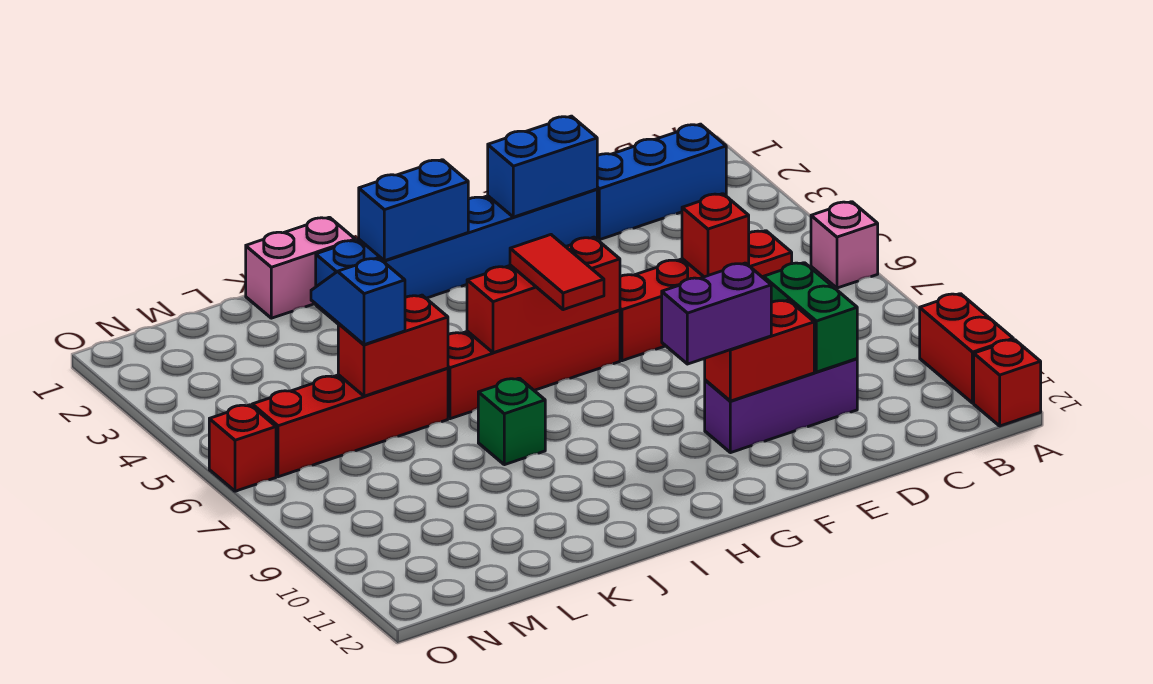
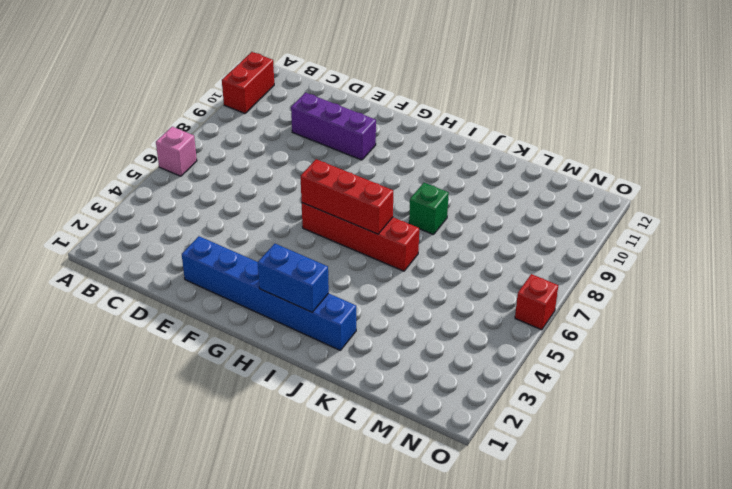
none -> red brick A12 level 1
none -> blue brick B2:D2 level 1
none -> red brick C6:F6 level 1

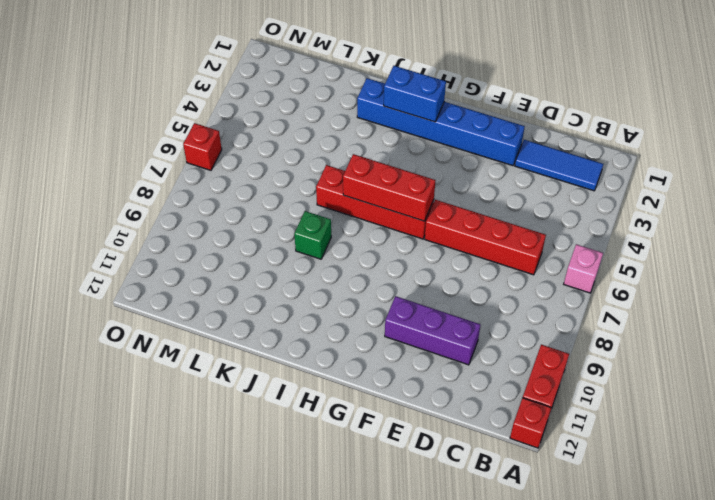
blue tile B2:D2 level 1 -> blue brick B2:D2 level 1
none -> pink brick J1:K1 level 1
none -> red brick K6:N6 level 1
none -> red brick D6 level 2

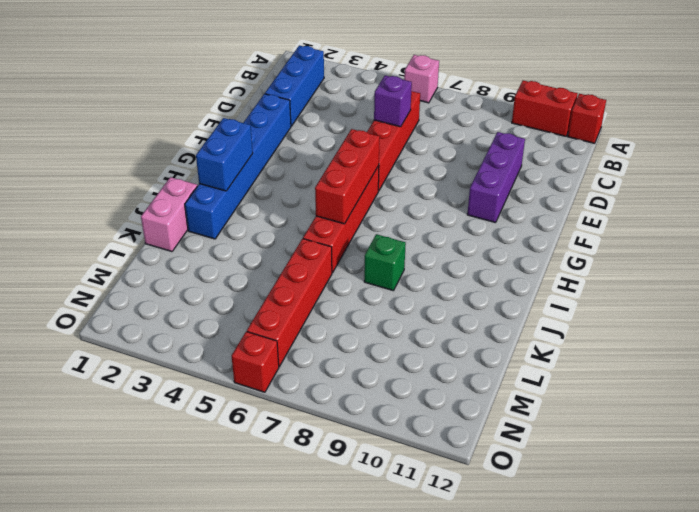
purple brick D6 level 2 -> red brick D6 level 2
none -> green brick D9:D10 level 2
none -> blue brick E2:F2 level 2
none -> red brick E10:F10 level 2

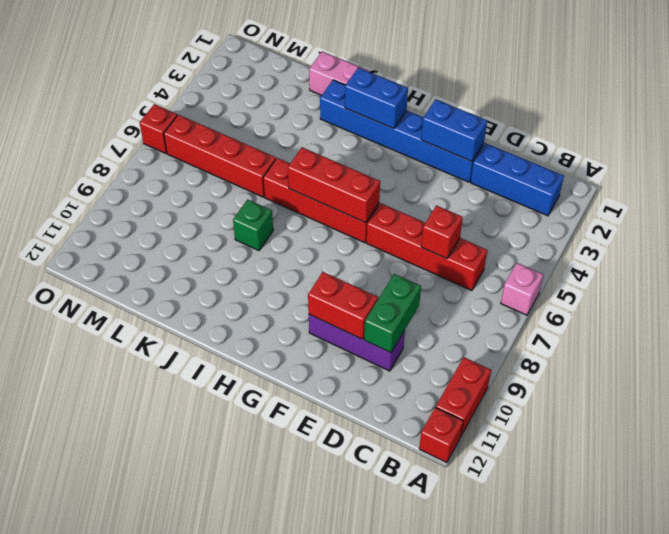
none -> red brick K6:L6 level 2
none -> purple brick F10:G10 level 3
none -> red tile H6:H7 level 3

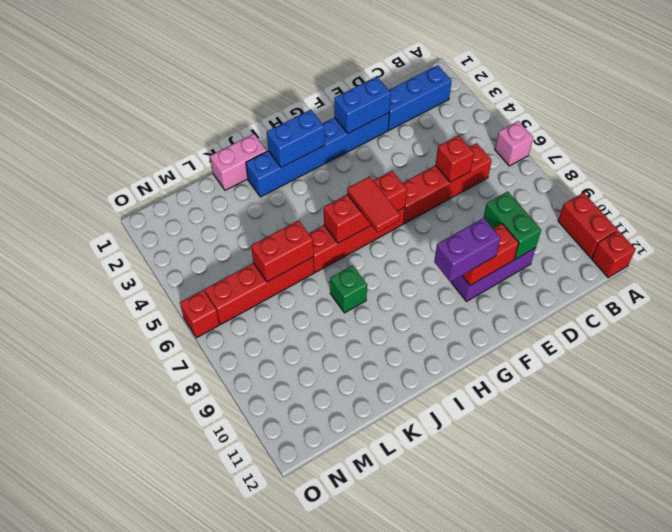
none -> blue slope L5:L6 level 3 top 6

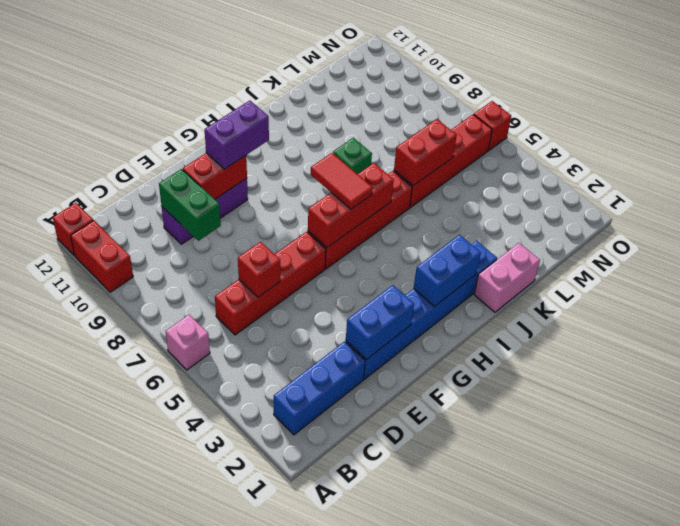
none -> blue slope L5:L6 level 3 top 6

